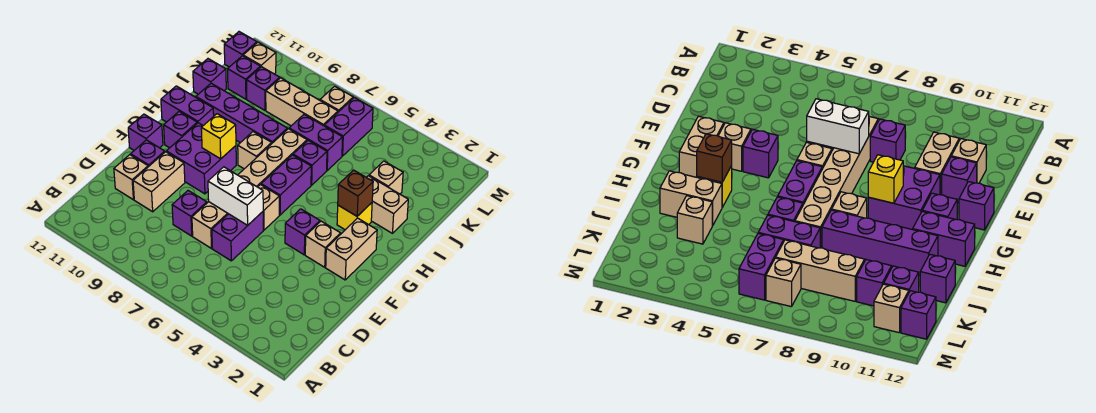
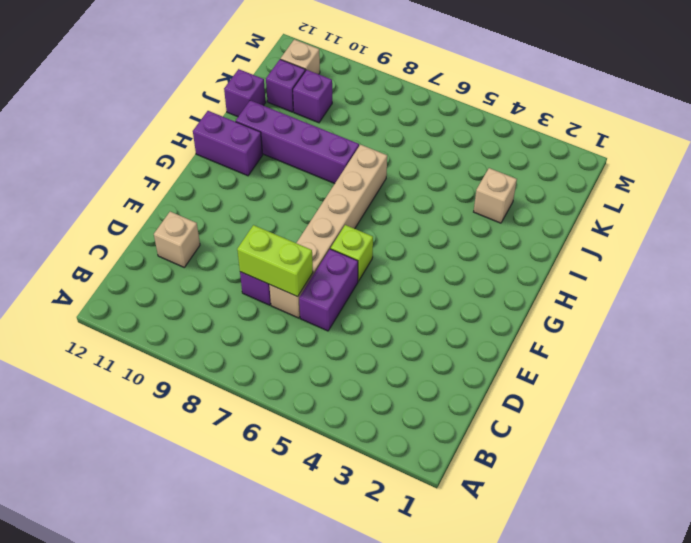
lime brick D7:D8 level 2 -> none
lime brick F6 level 1 -> tan brick F6 level 1
none -> tan brick D10:E10 level 1
none -> purple brick E11 level 1
none -> tan brick F2:G2 level 1
none -> tan brick F3 level 1

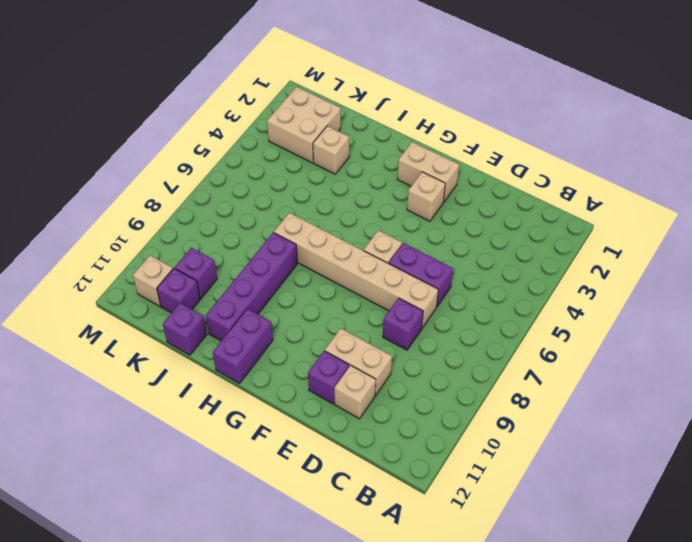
tan brick K2:L3 level 1 -> none
none -> purple brick F4 level 1
none -> purple brick F9:G10 level 1
none -> purple brick F12 level 1
none -> purple brick G6:H6 level 1

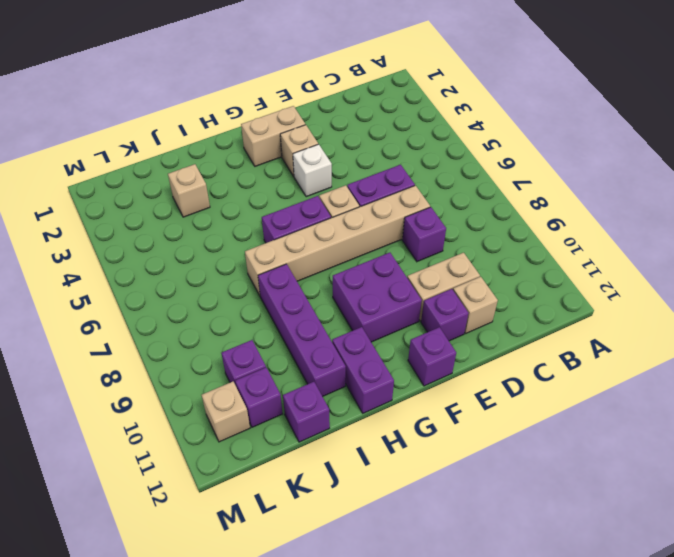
white brick F4 level 1 -> purple brick F4 level 1
none -> purple brick G11 level 1
none -> yellow brick H3 level 1
none -> tan brick H8 level 1
none -> tan brick I2:I3 level 1

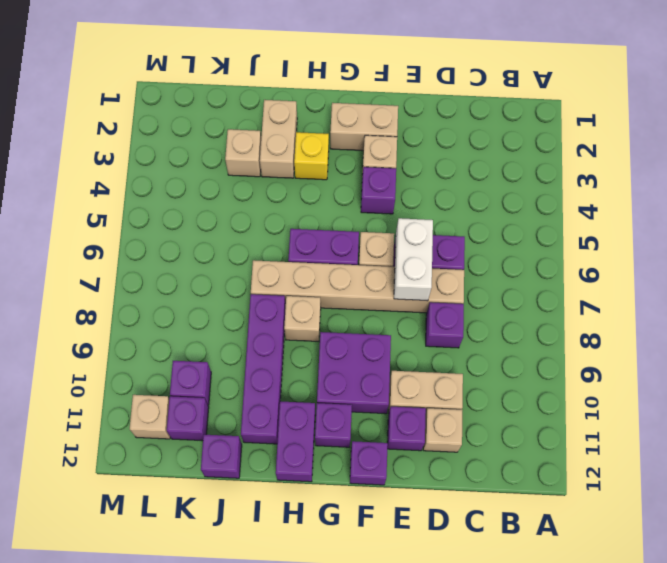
none -> purple brick I6 level 1
none -> purple brick J6:J7 level 1
none -> purple brick K6:L6 level 1
none -> tan brick K7:K9 level 1

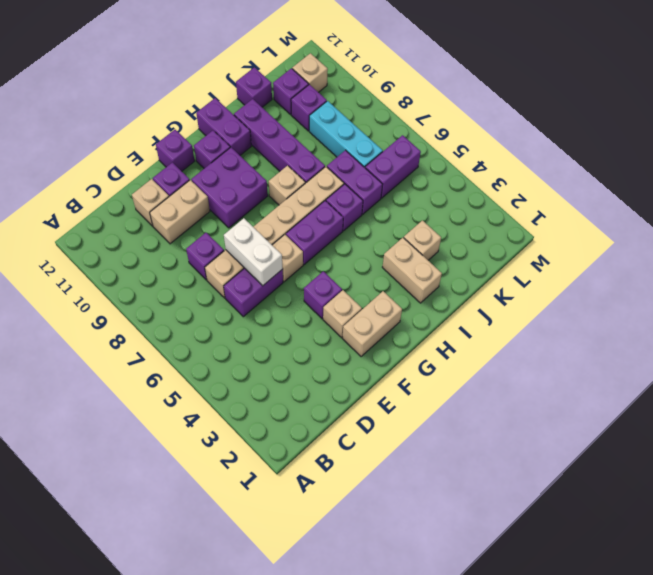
cyan brick K7:K9 level 1 -> tan brick K7:K9 level 1
none -> yellow brick H3 level 1
none -> tan brick L7 level 1
none -> purple brick L12 level 1
none -> yellow brick G9 level 2

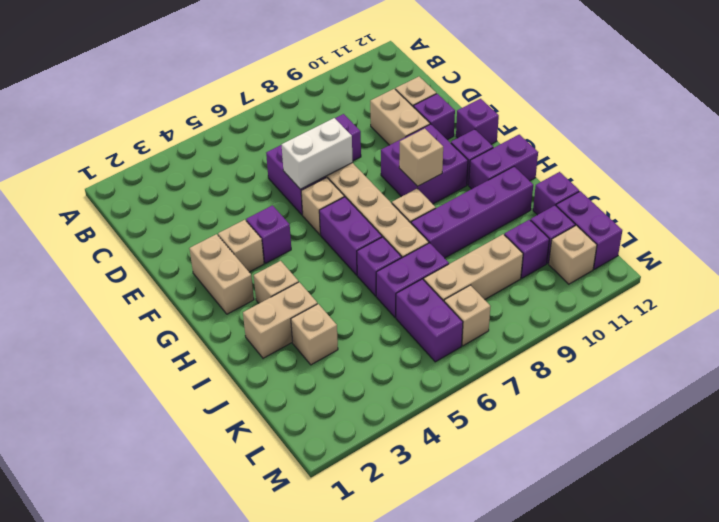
tan brick G9 level 2 -> yellow brick G9 level 2
tan brick H3 level 1 -> yellow brick H3 level 1
purple brick K12:L12 level 1 -> purple brick L12 level 1
none -> brown brick H3 level 2

